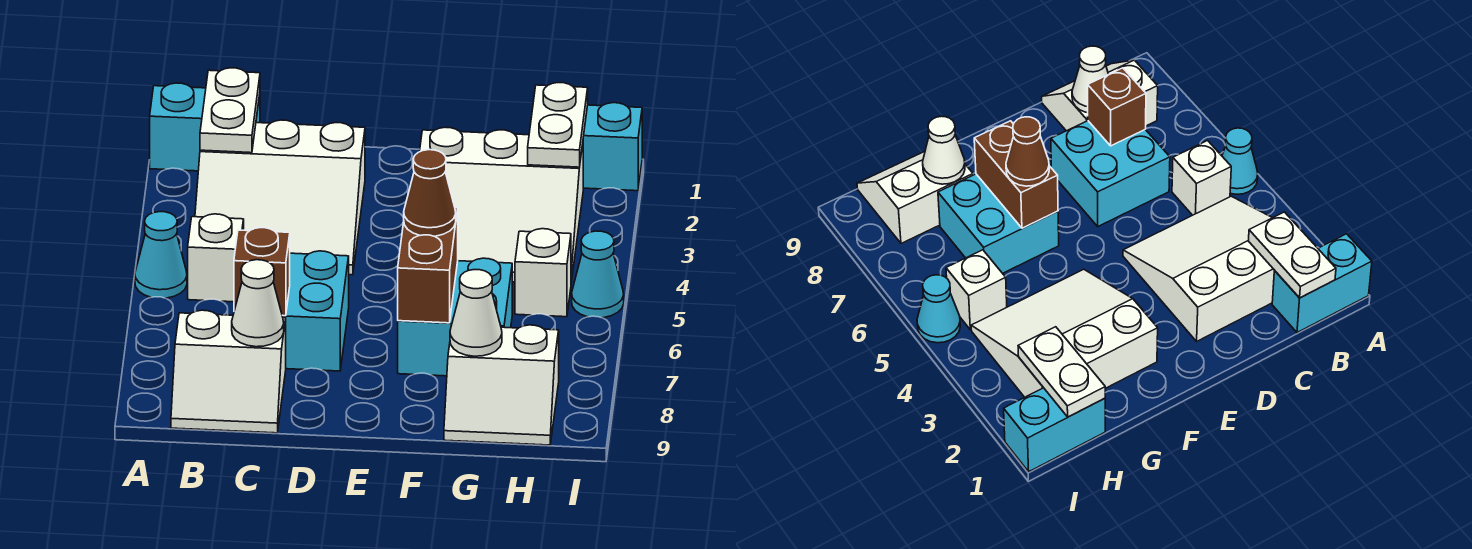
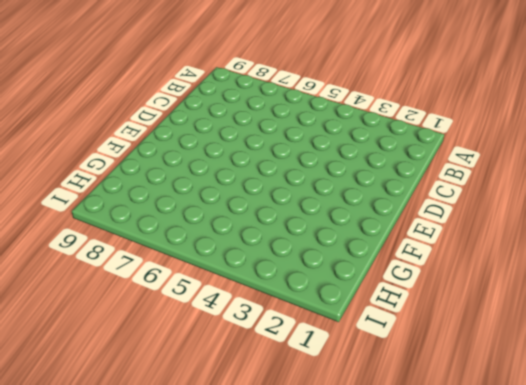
none -> cyan brick A1:B1 level 1
none -> cyan cone A5 level 1
none -> white slope B2:D4 level 1 top 2

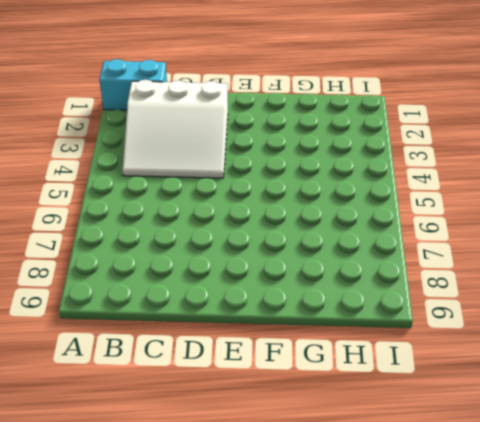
none -> cyan cone A5 level 1
none -> white brick B5 level 1
none -> white slope B8:C9 level 1 top 8

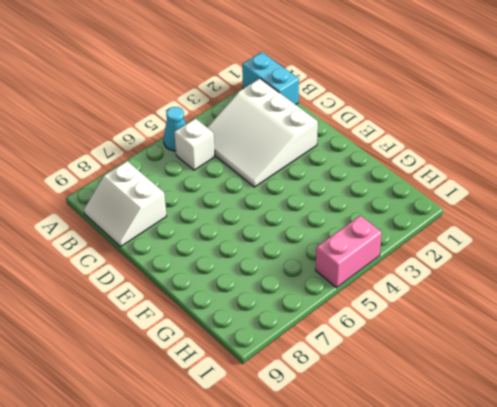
pink brick I4:I5 level 1 -> cyan cone I5 level 1
none -> cyan brick C6:D7 level 1
none -> white slope F2:H4 level 1 top 2
none -> cyan brick F6:G7 level 1

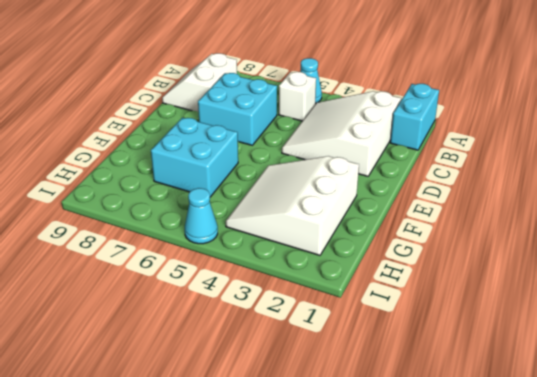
none -> white slope G8:H9 level 1 top 8
none -> cyan brick H1:I1 level 1
none -> white brick H5 level 1

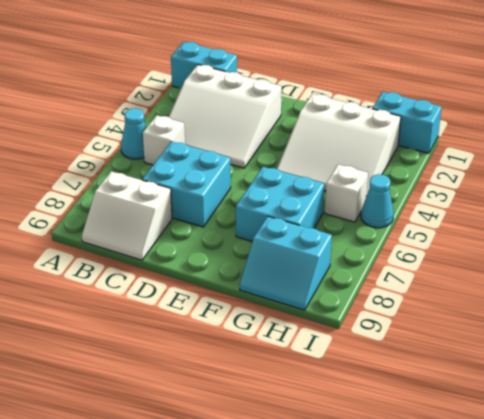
cyan slope G8:H9 level 1 top 8 -> white slope G8:H9 level 1 top 8
none -> white plate B1:B2 level 2
none -> brown brick C7 level 2
none -> white cone C8 level 2

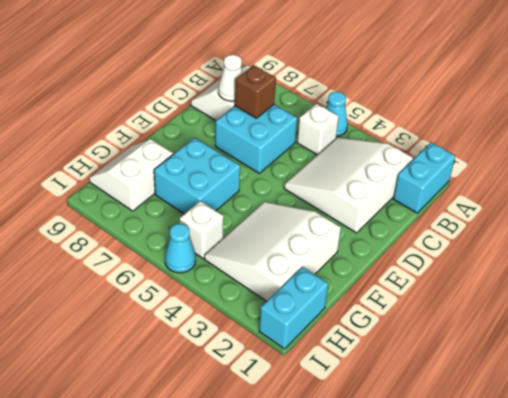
none -> white plate B1:B2 level 2
none -> brown brick F6:F7 level 2
none -> white cone G8 level 2

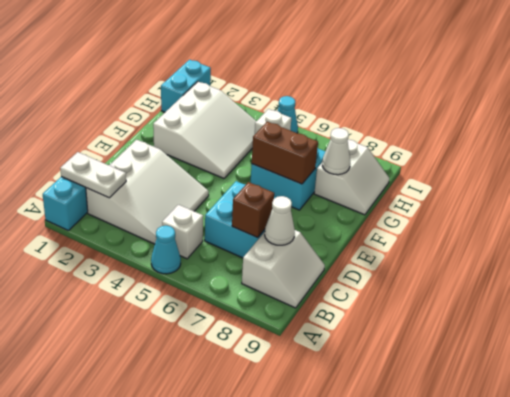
none -> white plate H1:H2 level 2
none -> brown cone F6 level 3

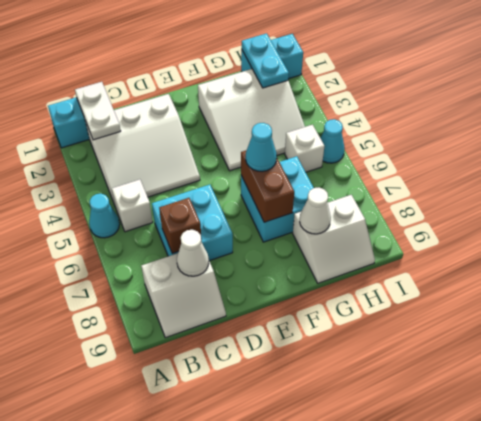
cyan cone F6 level 3 -> brown cone F6 level 3
cyan plate H1:H2 level 2 -> white plate H1:H2 level 2

